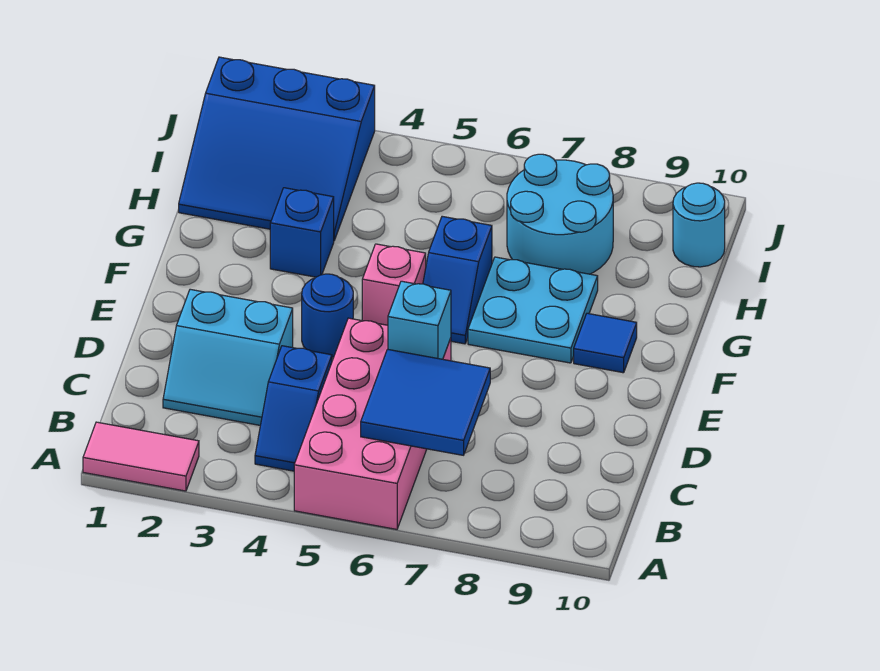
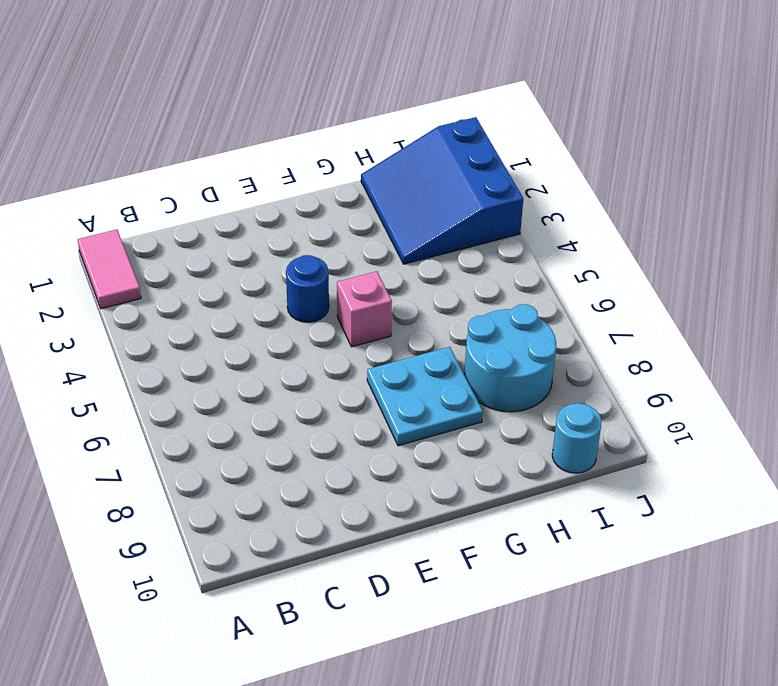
none -> pink brick A5:D6 level 1
none -> blue slope B4:C4 level 1 top C
none -> cyan slope C2:D3 level 1 top D

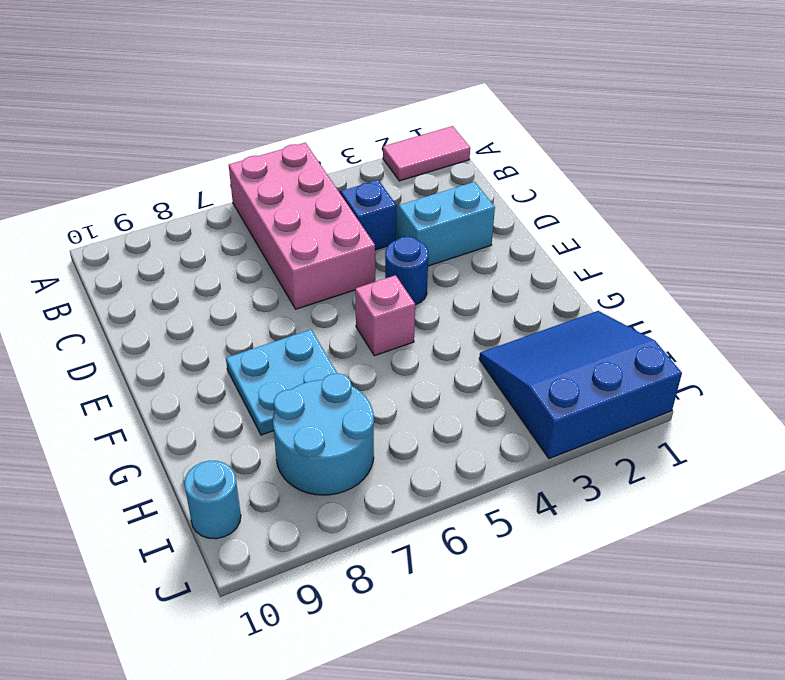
none -> blue slope F6:G6 level 1 top G
none -> blue tile F9 level 1
none -> blue brick G3 level 1

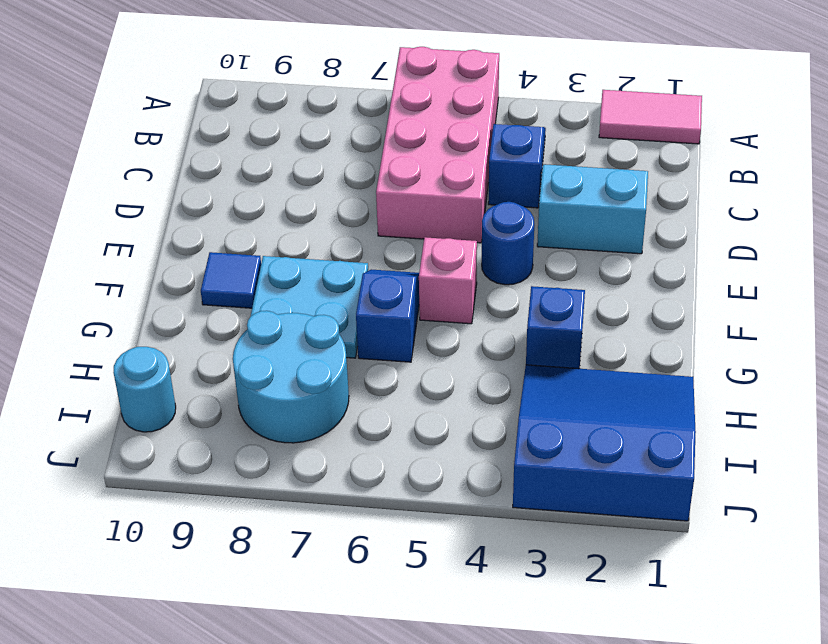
none -> blue tile B6:C7 level 2
none -> cyan brick D6 level 2

